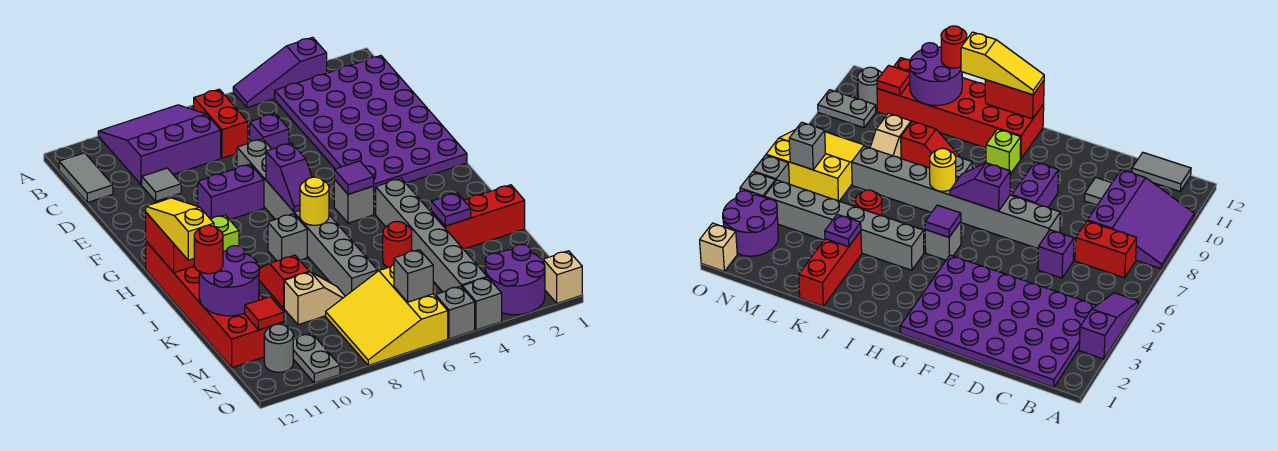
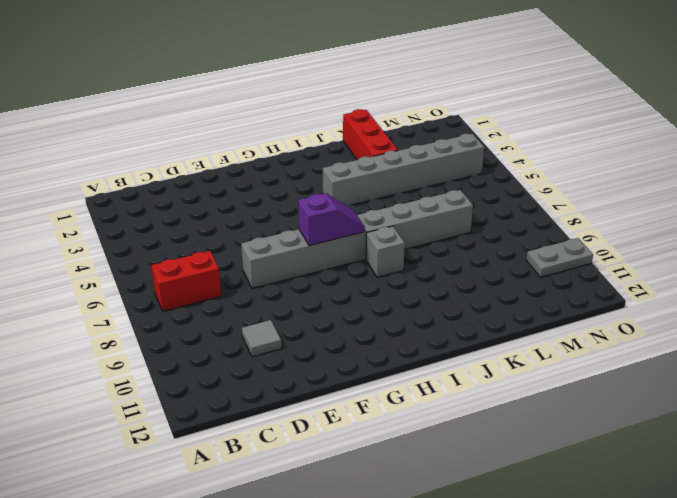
none -> purple slope A3:A5 level 1 top 3
none -> purple slope A8:C10 level 1 top C
none -> purple plate B1:G4 level 1
none -> grey tile B12:C12 level 1

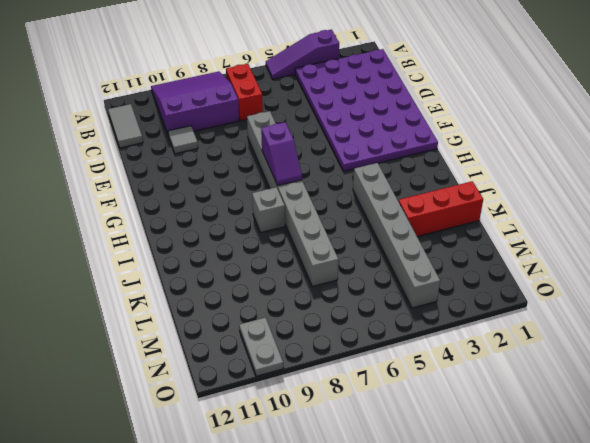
none -> purple brick D6 level 1
none -> purple brick F8:F9 level 1
none -> grey brick H5 level 1
none -> lime brick H10 level 1

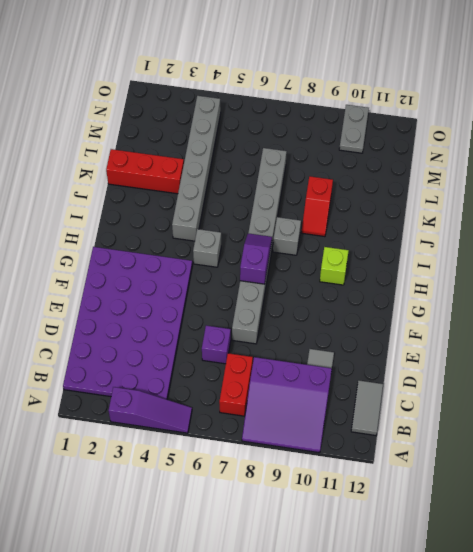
none -> purple brick F8:F9 level 1
none -> red brick H11:M12 level 1
none -> red round brick K5 level 1
none -> tan slope L8:L9 level 1 top 9

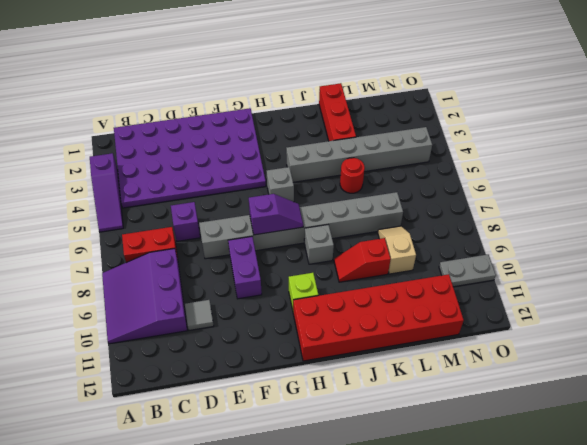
none -> grey tile B12:C12 level 1
none -> yellow slope M6:O8 level 1 top 6
none -> purple round brick N2:O3 level 1
none -> grey round brick N11 level 1

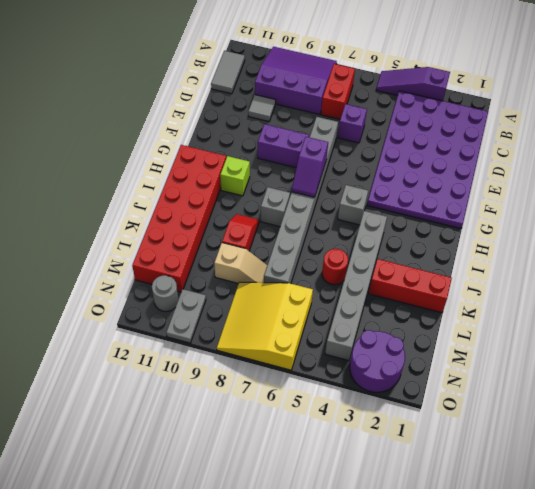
none -> tan brick O1 level 1
none -> grey brick O4 level 1
none -> grey brick O5 level 1
none -> purple tile H5 level 2

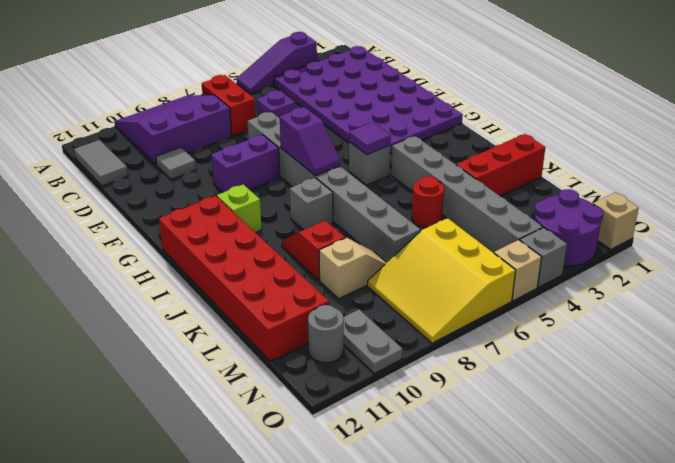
tan brick O5 level 1 -> grey brick O5 level 1
none -> red brick H12:I12 level 2
none -> yellow round brick I7 level 2
none -> purple plate K3 level 2
none -> purple round brick K11:L12 level 2

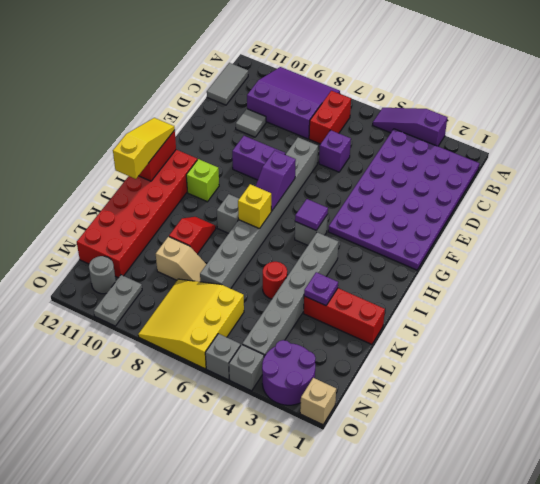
yellow brick I7 level 2 -> yellow round brick I7 level 2
none -> purple round brick K11:L12 level 2
none -> red tile M11 level 2
none -> grey brick N6 level 2
none -> red round brick K12 level 3

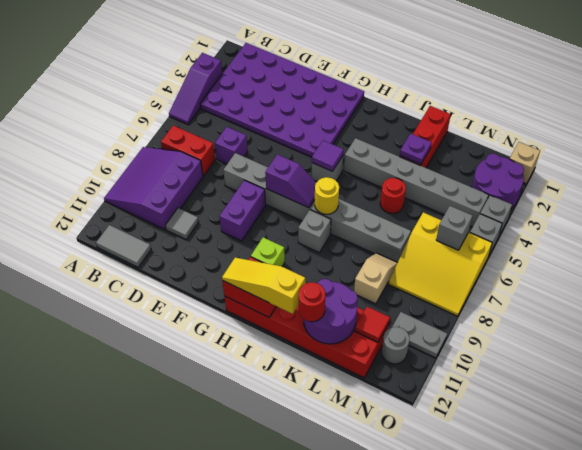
none -> red slope J9:K9 level 1 top K

